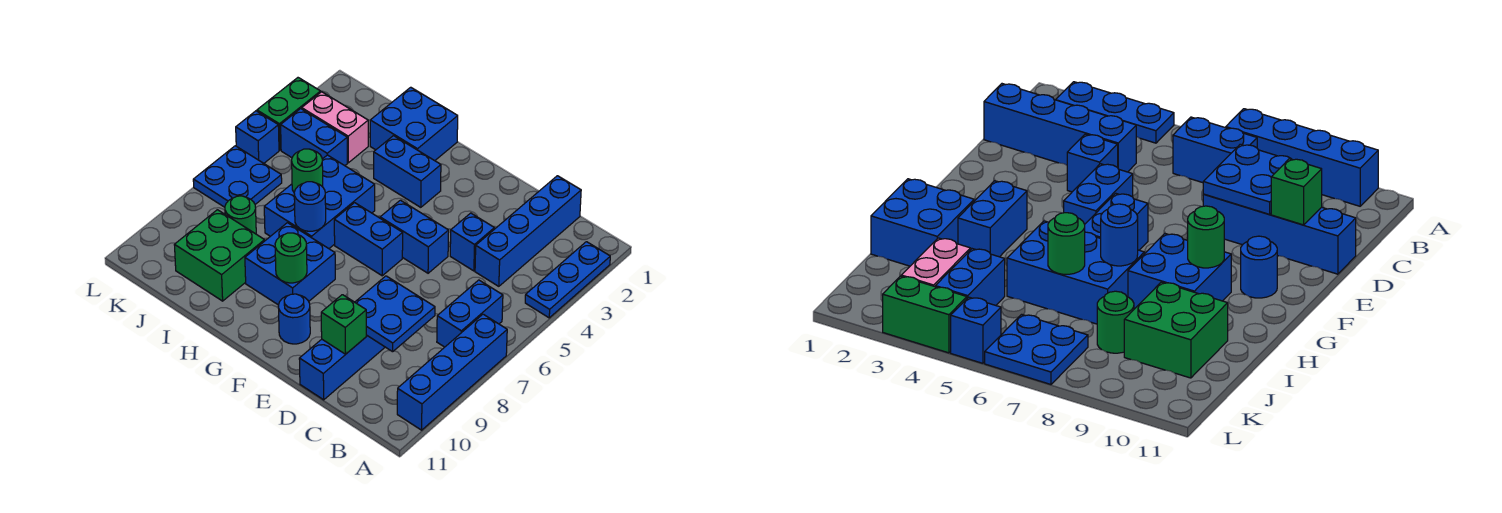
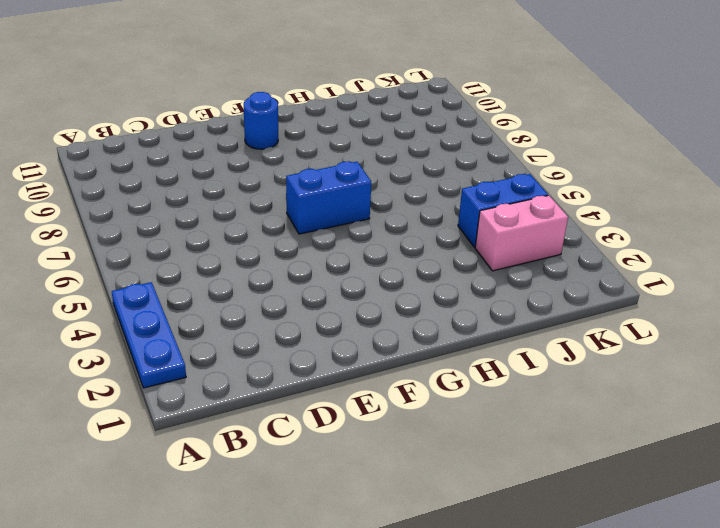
none -> blue brick A7:A10 level 1
none -> blue brick B6:B7 level 1
none -> blue brick C1:C4 level 1

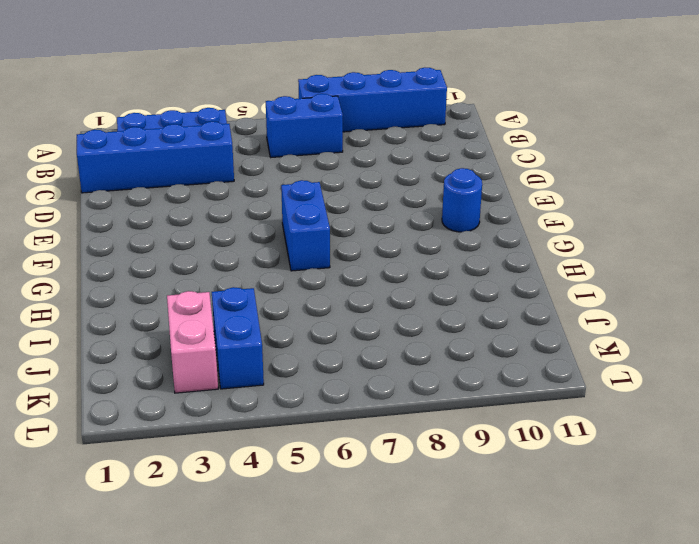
none -> blue brick D4 level 1
none -> blue brick D8:D11 level 1
none -> blue brick E5:F5 level 1

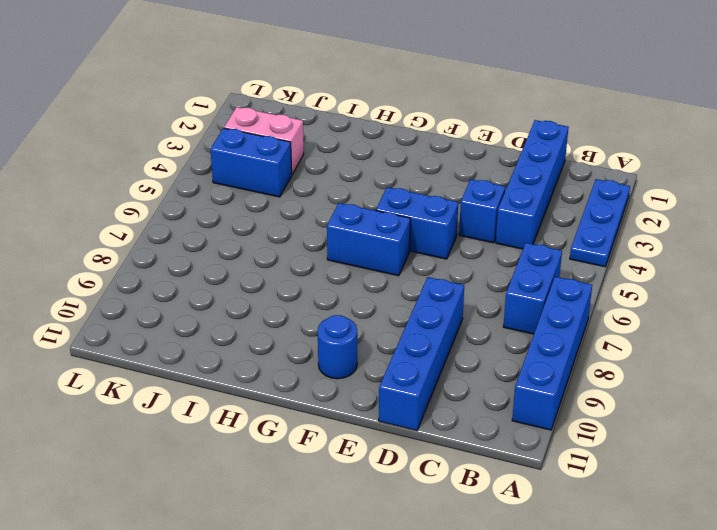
none -> blue brick G3:H3 level 1
none -> blue brick G8:H9 level 1
none -> blue brick H1:I2 level 1

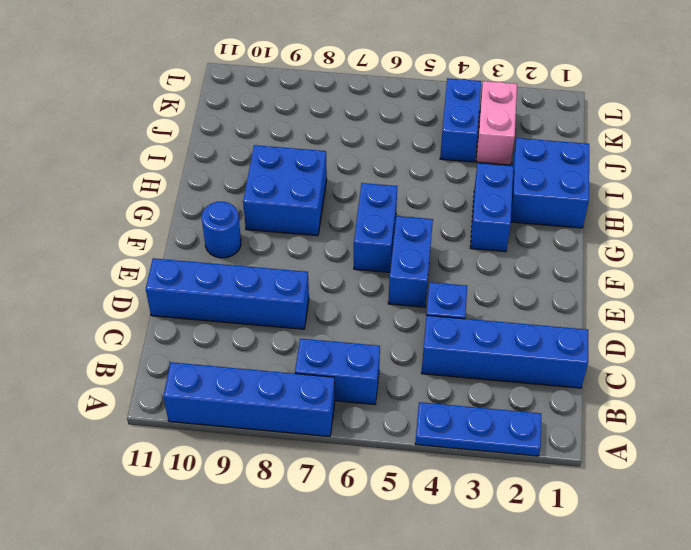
none -> blue brick H5:I7 level 1
none -> green brick I9:J10 level 1
none -> green round brick J8 level 1

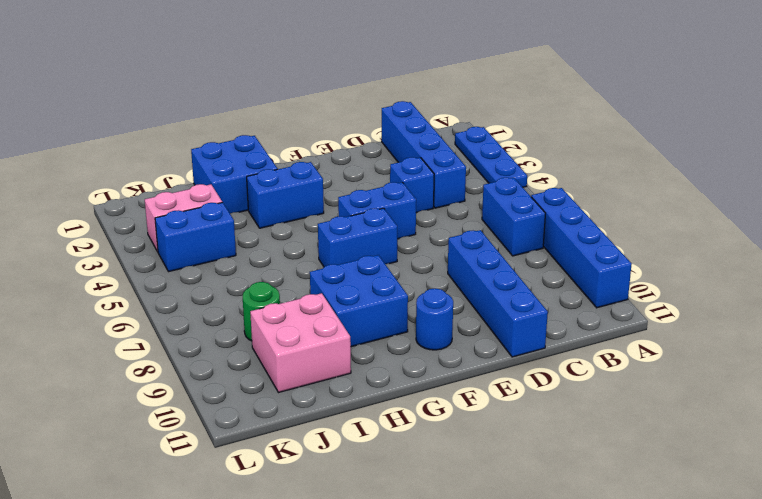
pink brick I9:J10 level 1 -> green brick I9:J10 level 1
none -> blue brick H5:I7 level 1
none -> blue plate K6:L7 level 1
none -> green brick L3:L4 level 1

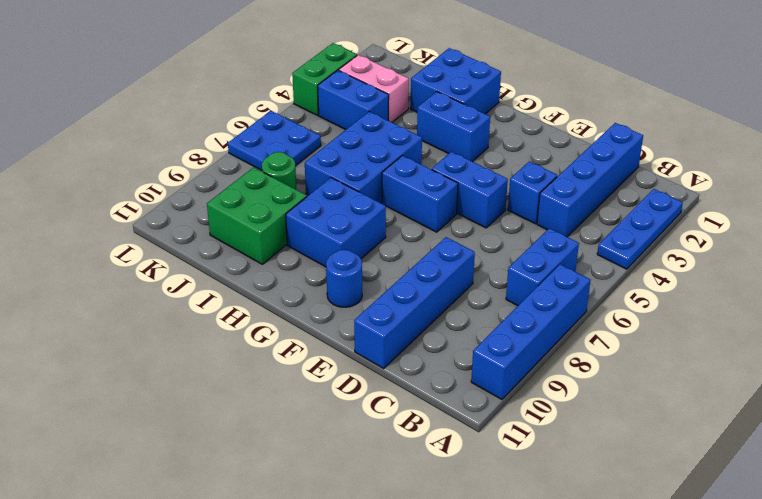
none -> blue brick L5 level 1
none -> blue plate C8:D9 level 2
none -> green brick D10 level 2

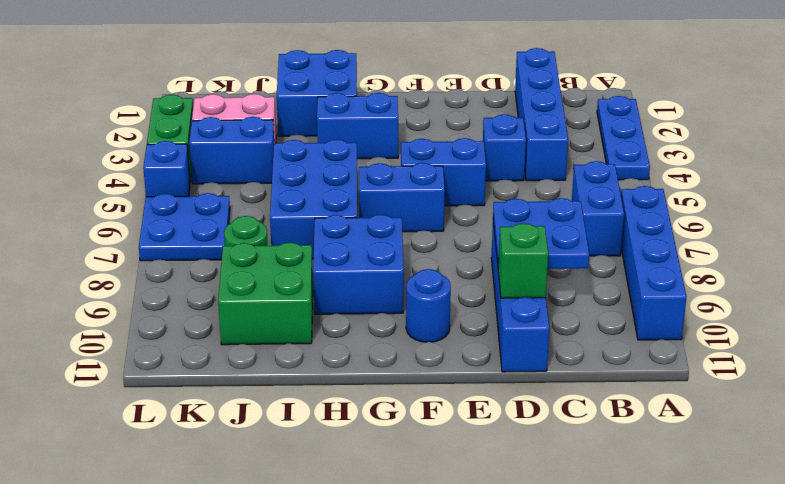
none -> green round brick G9 level 2
none -> blue round brick H7 level 2
none -> green round brick I6 level 2

